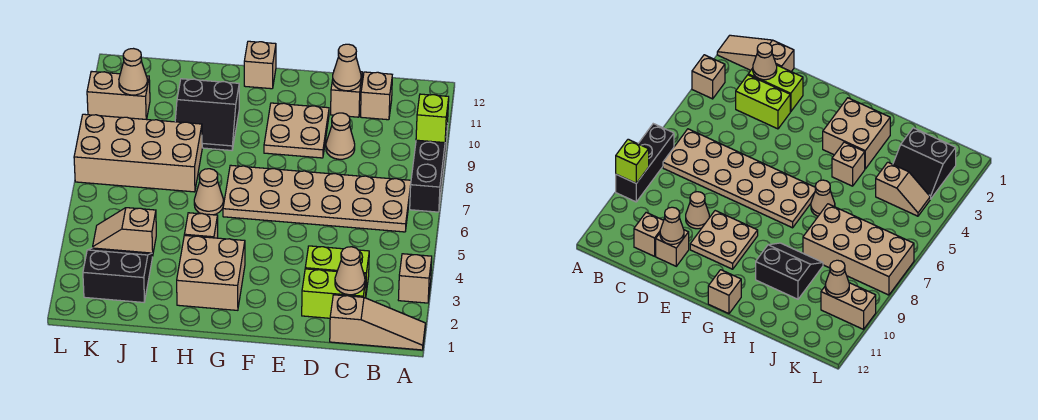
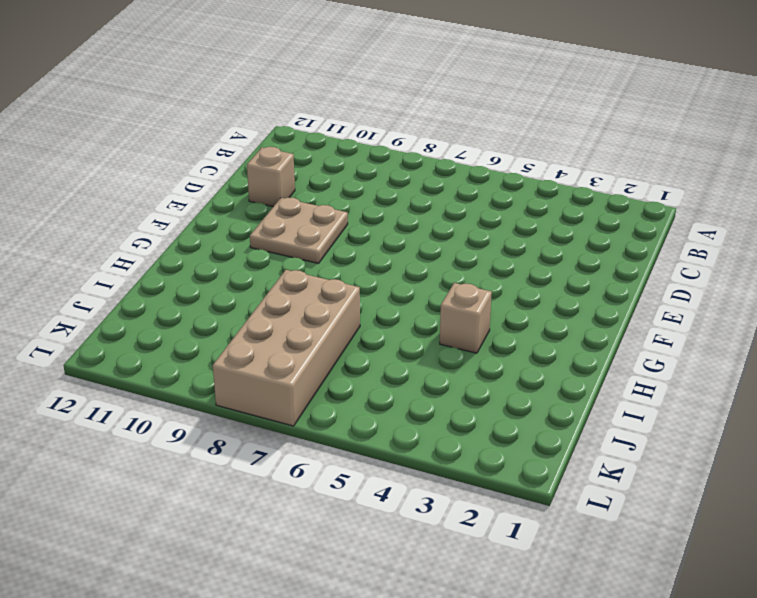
none -> tan slope A1:C1 level 1 top C
none -> tan brick A3 level 1
none -> black brick A7:A9 level 1

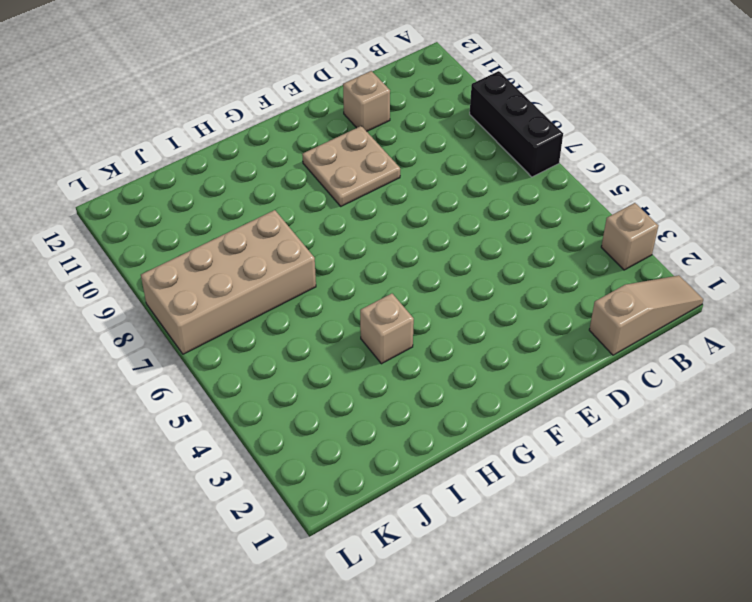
none -> tan plate B6:G7 level 1
none -> lime brick C2:D2 level 1
none -> lime brick C3:D3 level 1

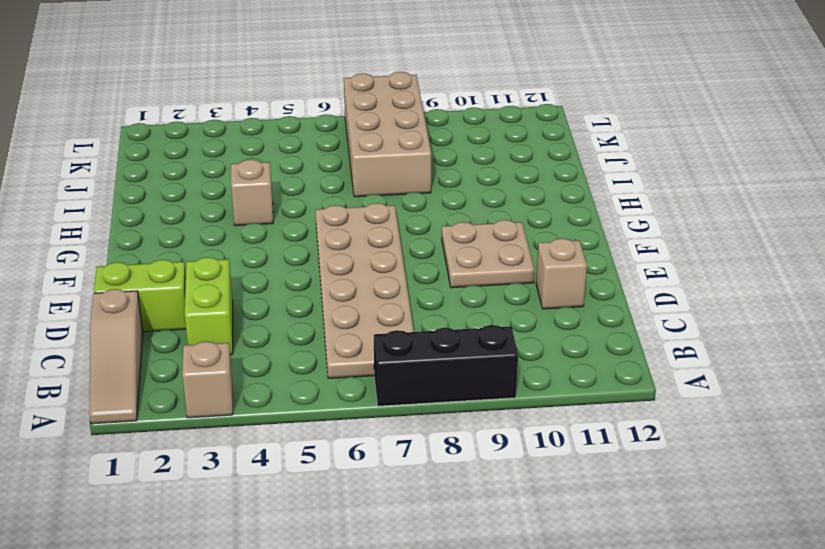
lime brick D1:D2 level 1 -> lime brick C2:D2 level 1
none -> tan brick C11 level 1
none -> tan cone D9 level 1
none -> tan brick G2:H3 level 1

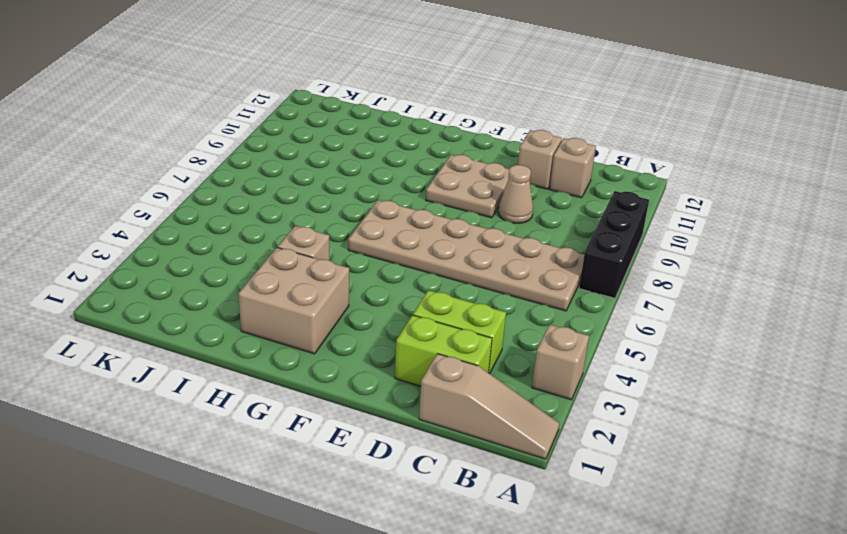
none -> tan brick G12 level 1
none -> tan cone H6 level 1
none -> black slope H9:I10 level 1 top 10

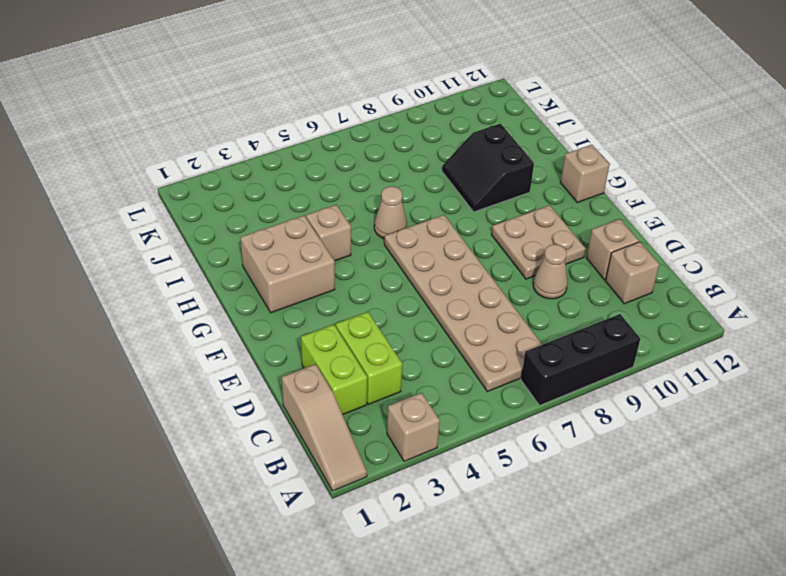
none -> tan brick I7:L8 level 1
none -> black slope J2:K3 level 1 top 2
none -> tan slope J4:K4 level 1 top J

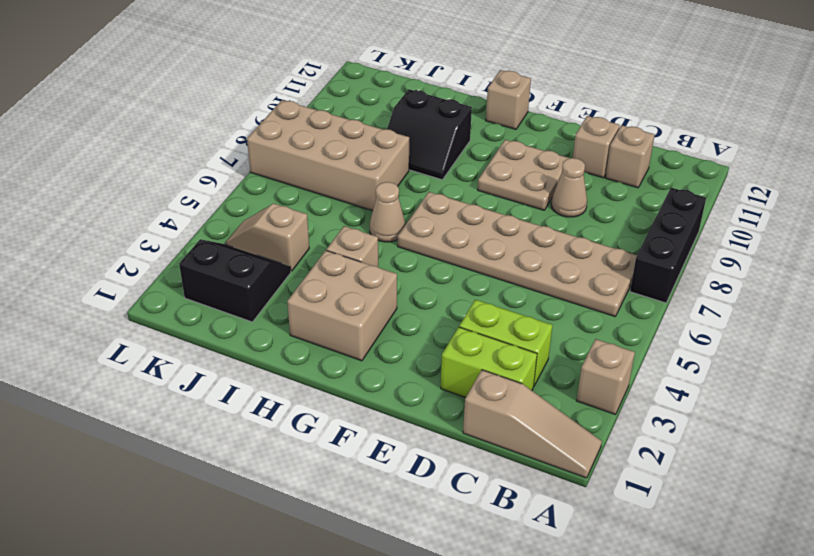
none -> tan brick K10:L10 level 1
none -> lime brick A9 level 2
none -> tan cone C2 level 2

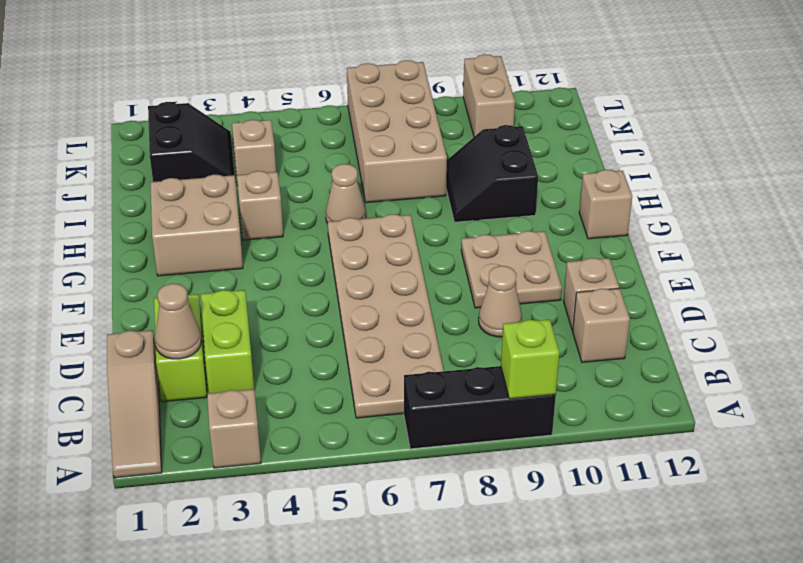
none -> tan cone D11 level 2
none -> tan cone K10 level 2

